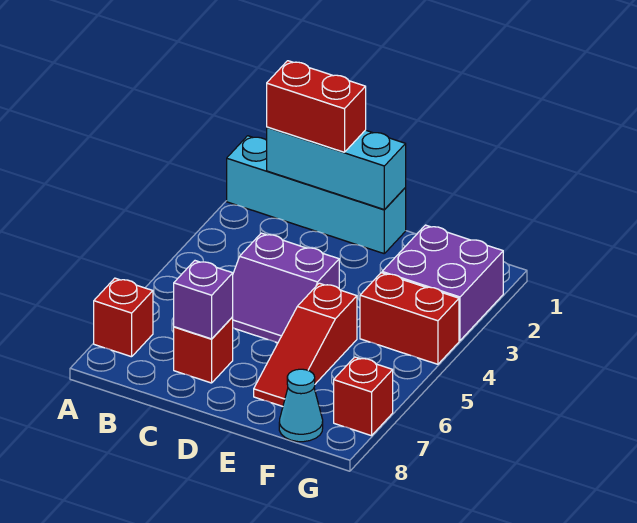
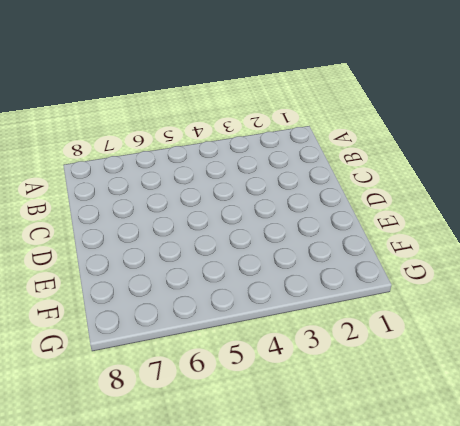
none -> cyan brick A1:D1 level 1
none -> red brick A7 level 1
none -> purple slope C4:D5 level 1 top 4

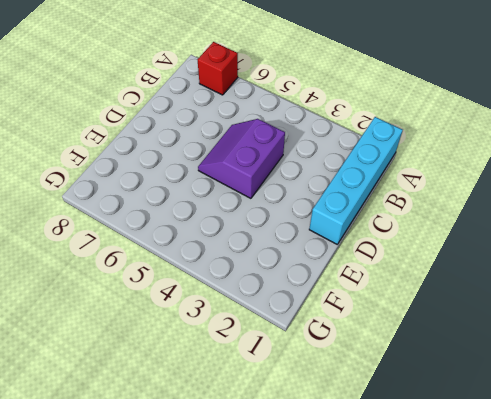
none -> red brick C7 level 1
none -> red slope E5:E7 level 1 top 5
none -> purple brick F2:G3 level 1

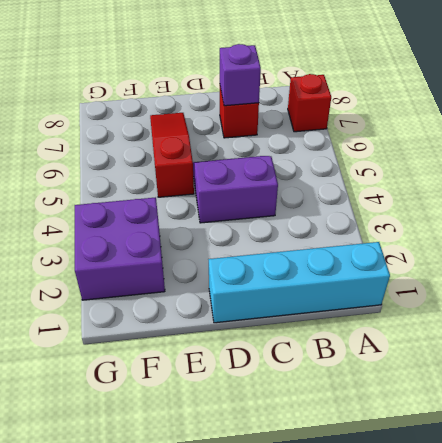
none -> red brick F4:G4 level 1
none -> cyan cone F8 level 1
none -> red brick G7 level 1

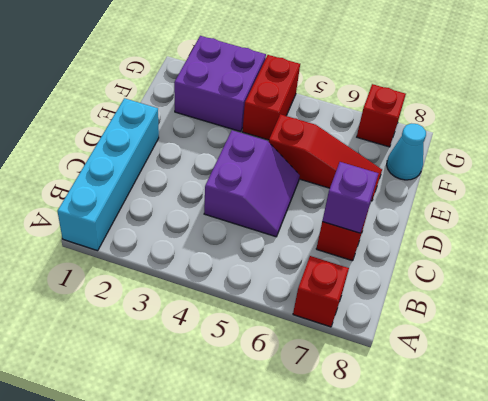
none -> cyan brick B1:D1 level 2
none -> red brick B1:C1 level 3

